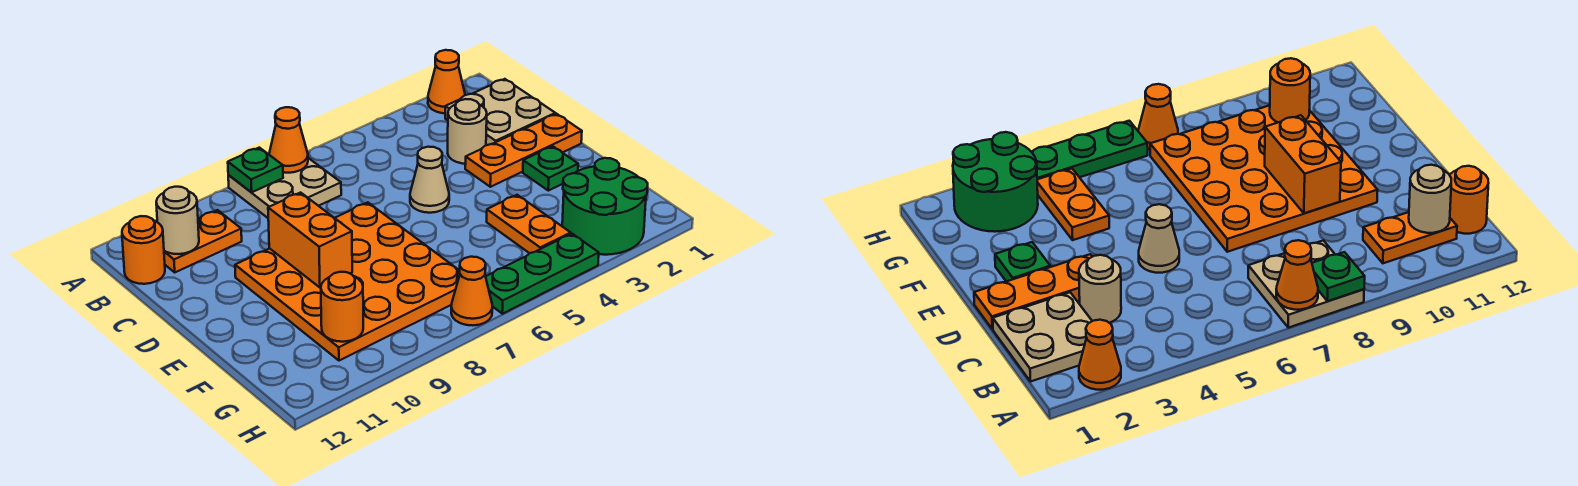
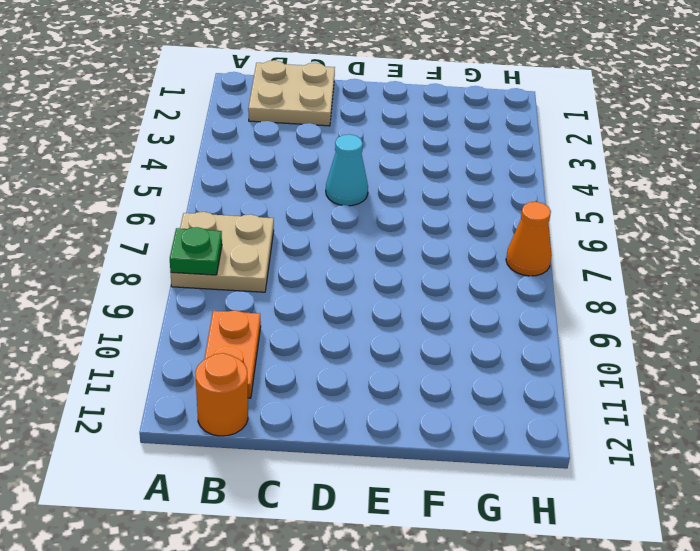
cyan cone D5 level 1 -> tan cone D5 level 1
none -> orange cone A2 level 1
none -> tan round brick C3 level 1
none -> orange plate D1:D3 level 1

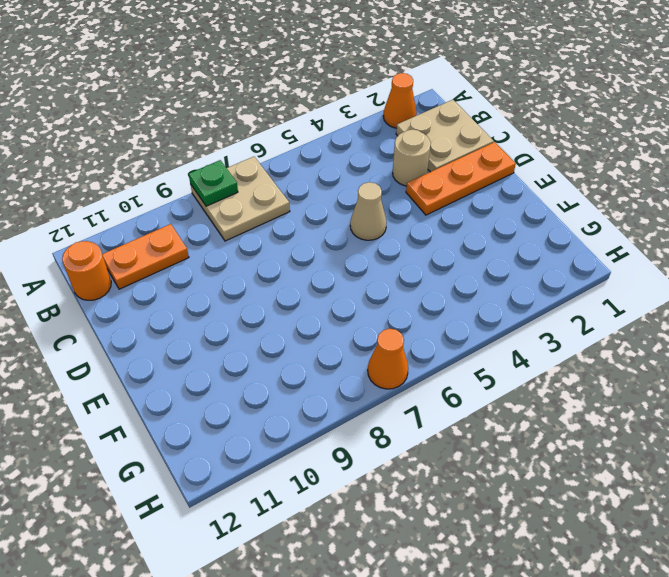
none -> orange plate D7:G10 level 1
none -> green plate E2 level 1
none -> orange plate F4:G4 level 1

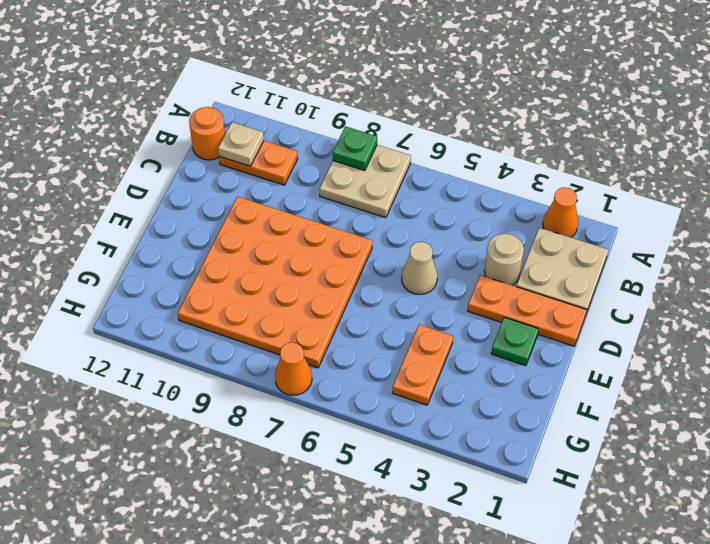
tan plate B11 level 2 -> tan round brick B11 level 2
none -> green round brick G2:H3 level 1
none -> green plate H4:H6 level 1
none -> orange cone A7 level 2

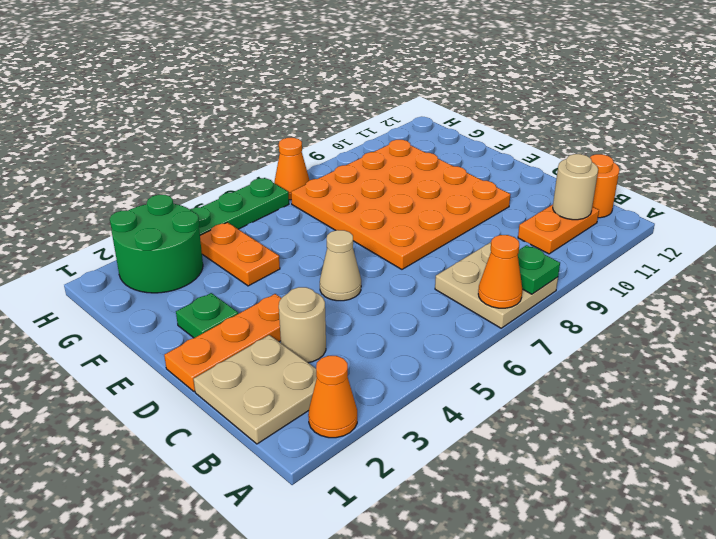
none -> orange brick D9:E9 level 2
none -> orange round brick G10 level 2

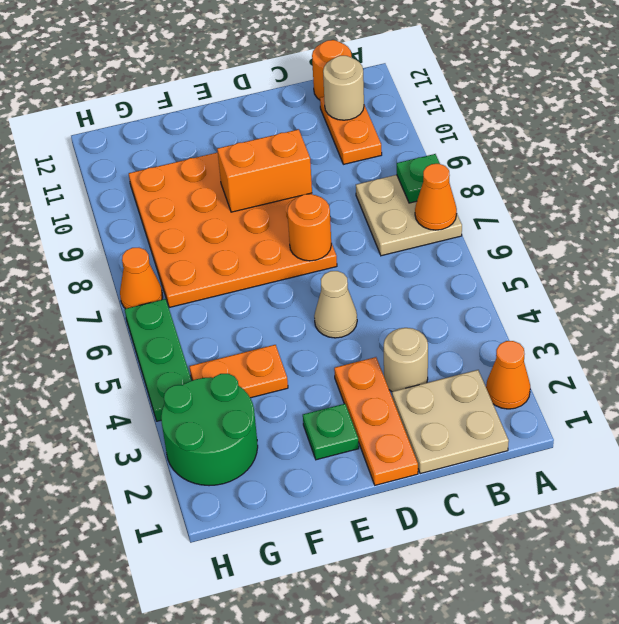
orange round brick D7 level 2 -> orange round brick G10 level 2

